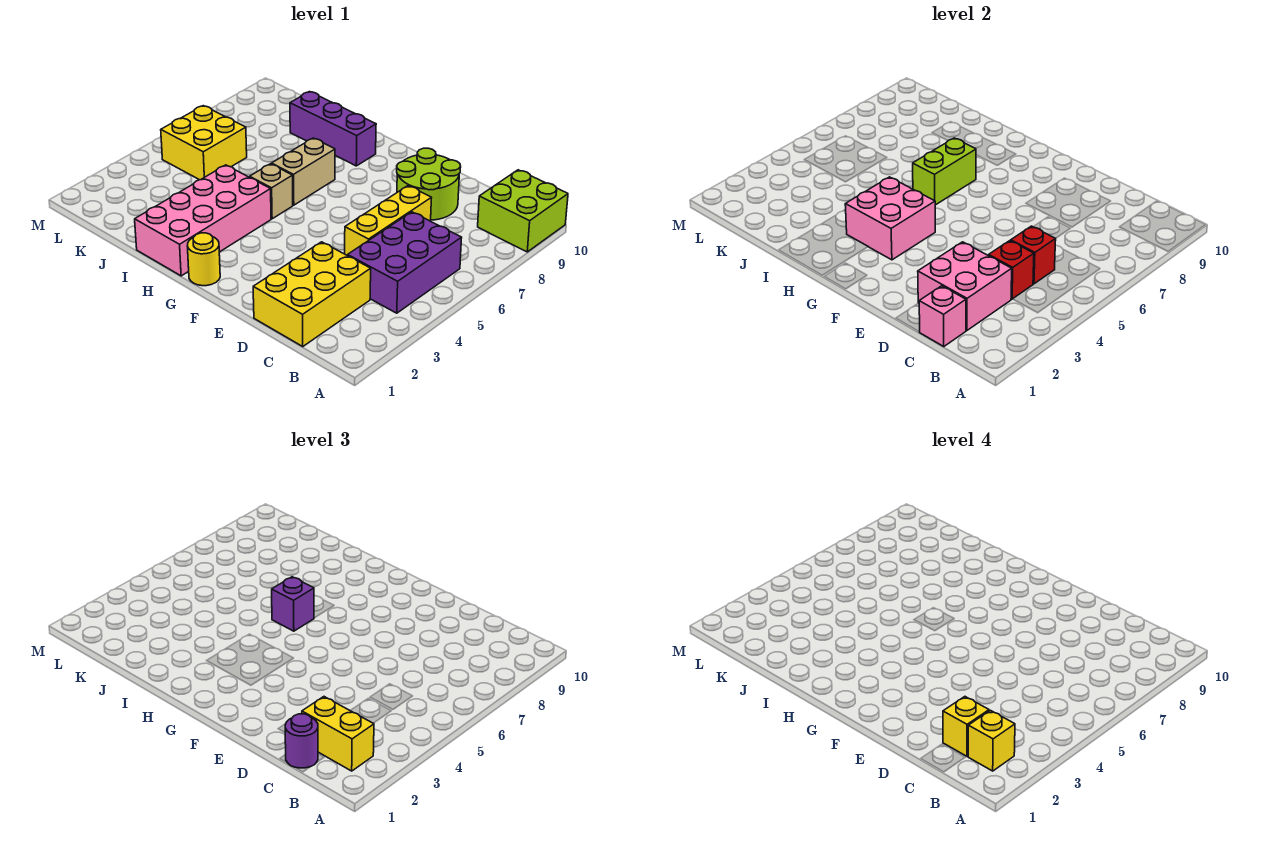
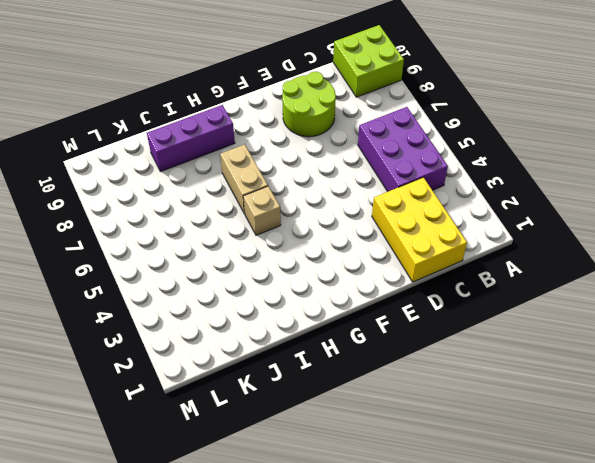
none -> yellow brick D5:D7 level 1
none -> yellow round brick G1 level 1
none -> pink brick H1:I4 level 1

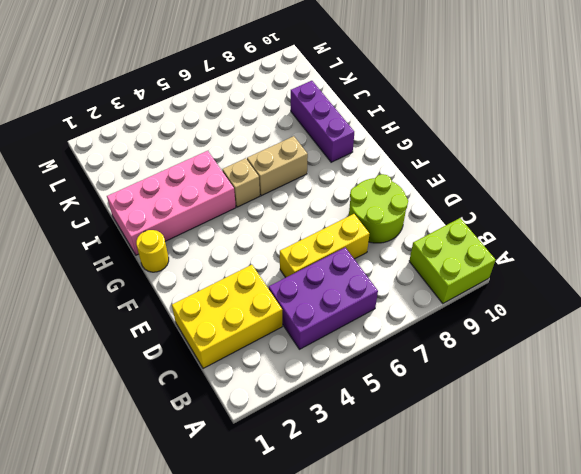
none -> yellow brick K5:L6 level 1
none -> pink brick C1 level 2
none -> pink brick C2:D3 level 2

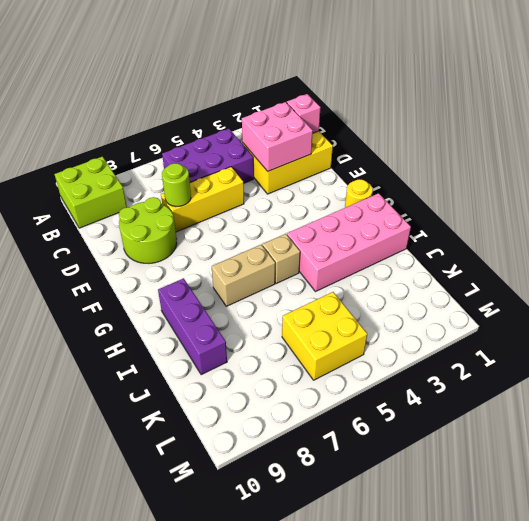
lime round brick D7 level 2 -> none
none -> red brick C4 level 2
none -> red brick C5 level 2
none -> pink brick G3:H4 level 2

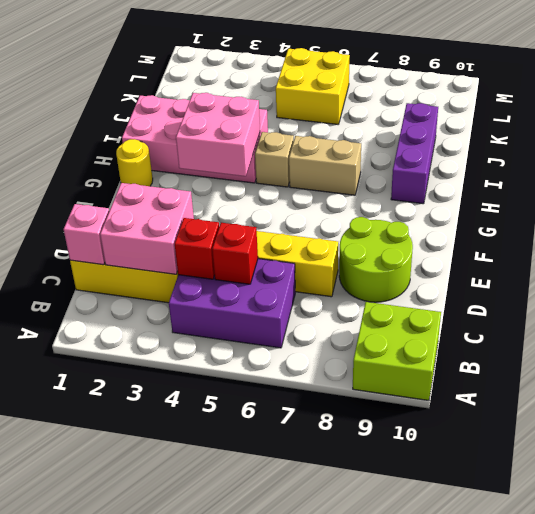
none -> lime brick H6:H7 level 2
none -> yellow brick B2:C2 level 3
none -> purple round brick C1 level 3

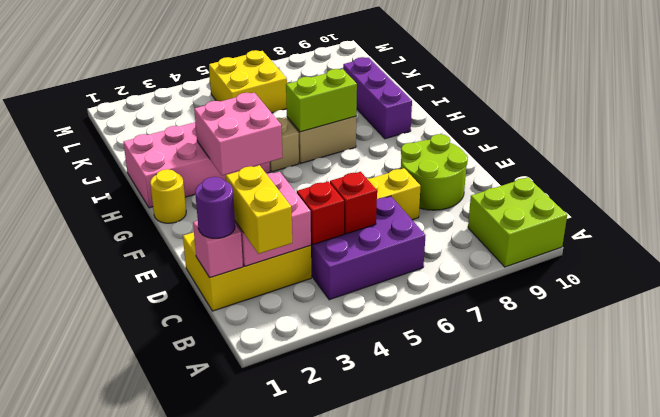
none -> purple brick H6 level 3
none -> yellow brick B2 level 4
none -> yellow brick C2 level 4

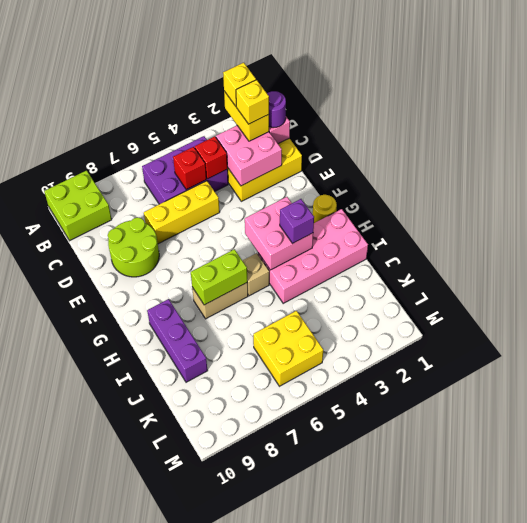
purple brick H3 level 3 -> purple brick H6 level 3

